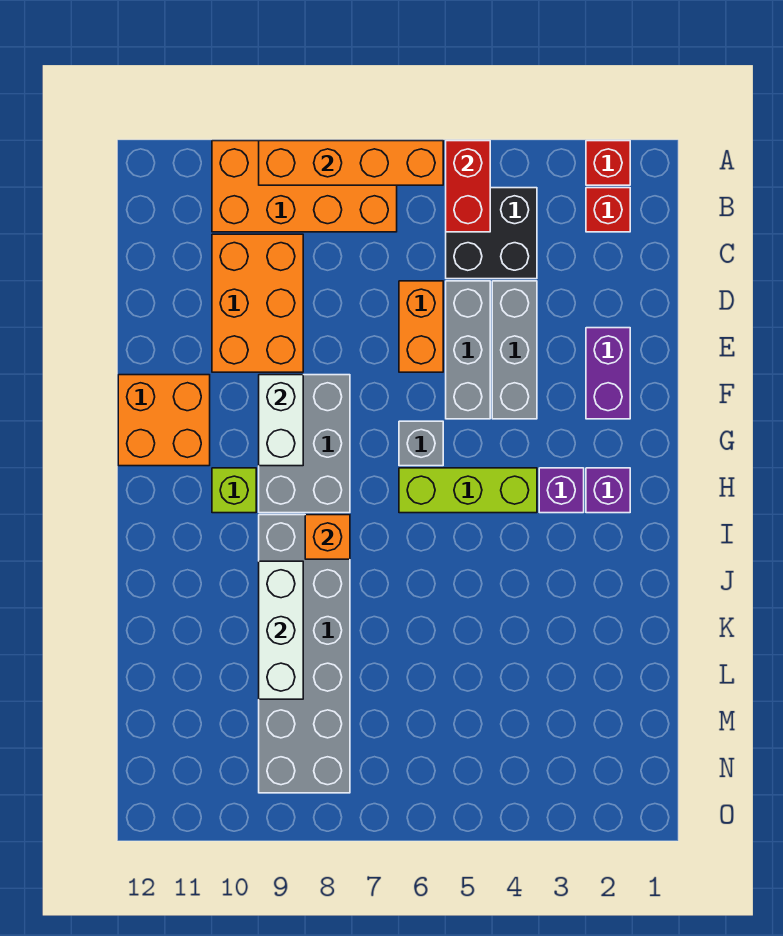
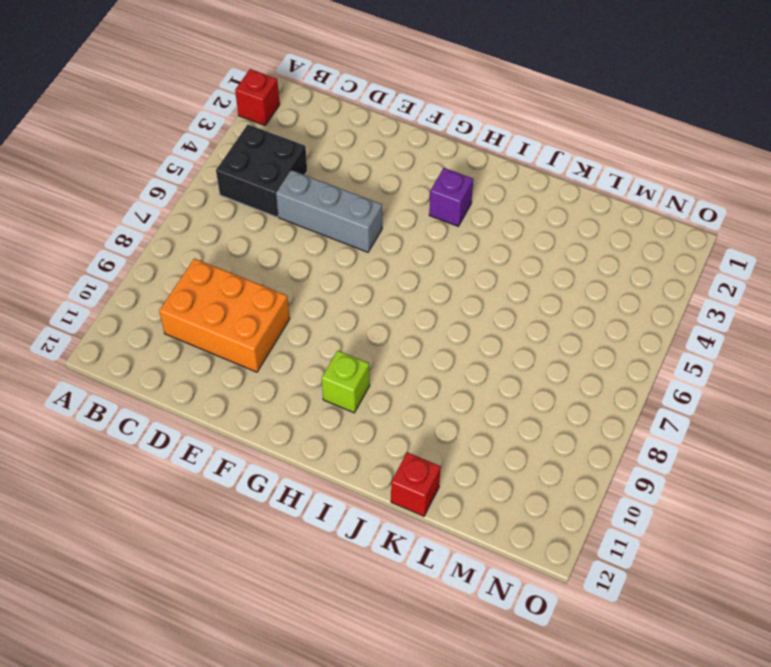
red brick K12 level 1 -> red brick B2 level 1
none -> orange brick A7:B10 level 1
none -> grey brick D4:F4 level 1
none -> orange brick D6:E6 level 1

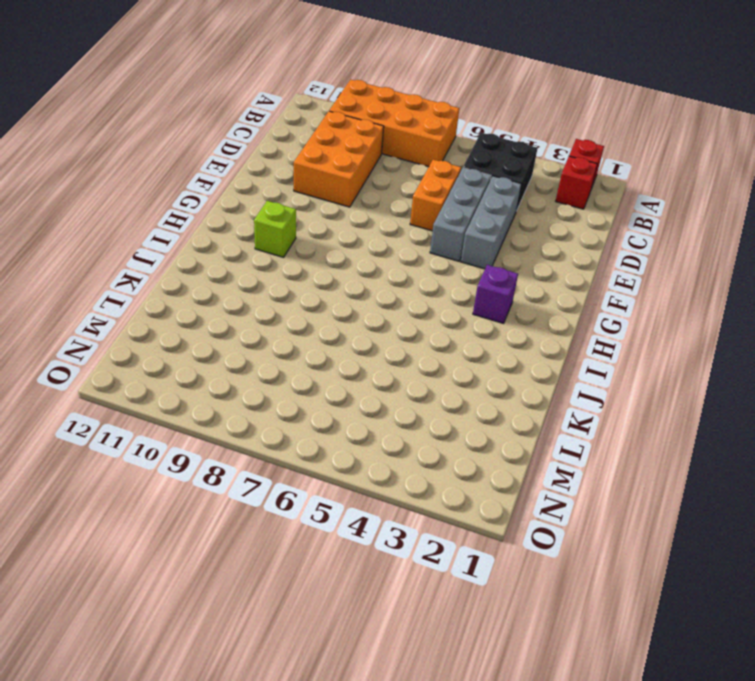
none -> purple brick E2:F2 level 1
none -> grey brick F8:H9 level 1
none -> orange brick F11:G12 level 1

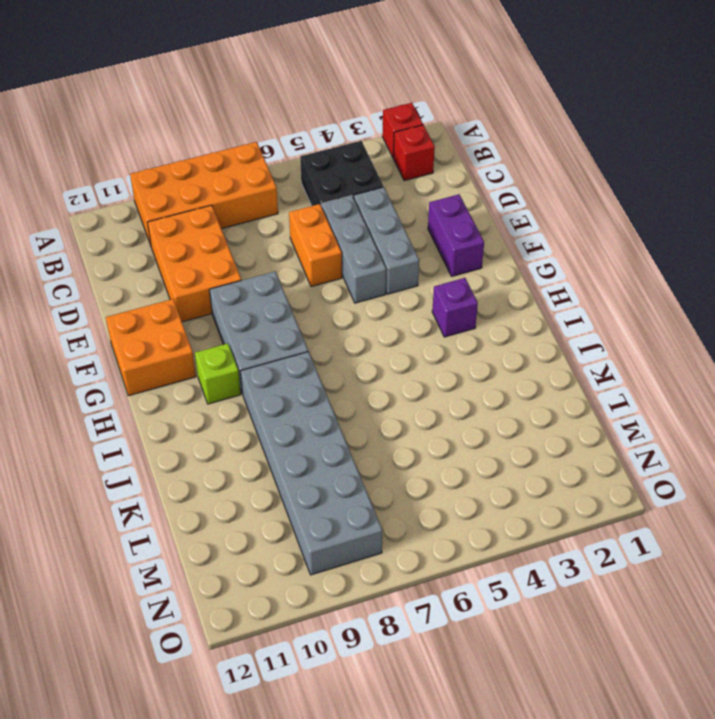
none -> grey brick G6 level 1
none -> purple brick H2 level 1
none -> lime brick H4:H6 level 1

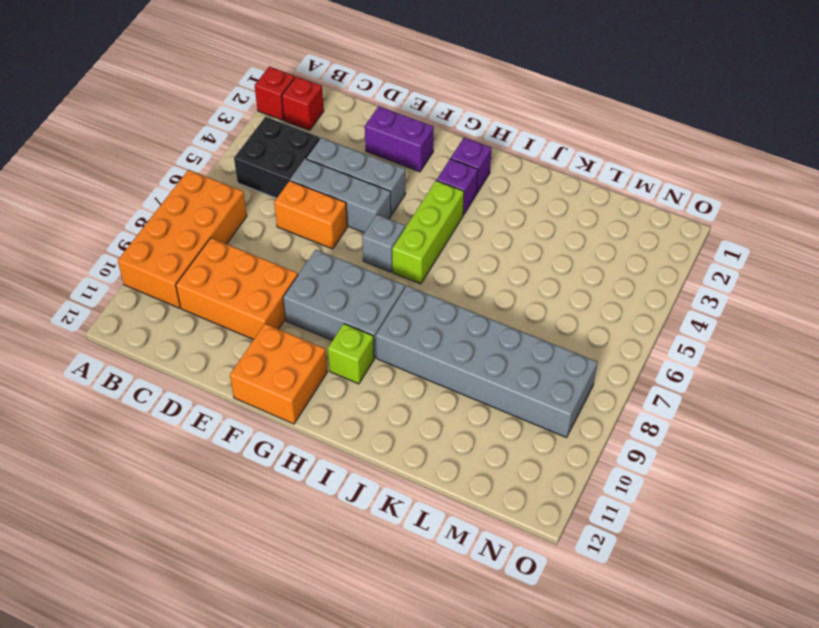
none -> red brick A5:B5 level 2
none -> orange brick A6:A9 level 2
none -> white brick F9:G9 level 2

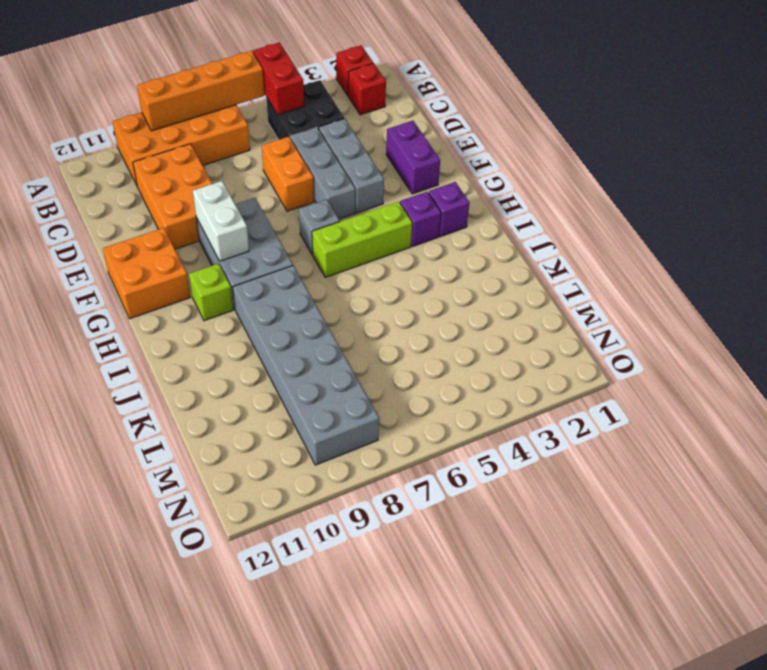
none -> orange brick I8 level 2
none -> white brick J9:L9 level 2

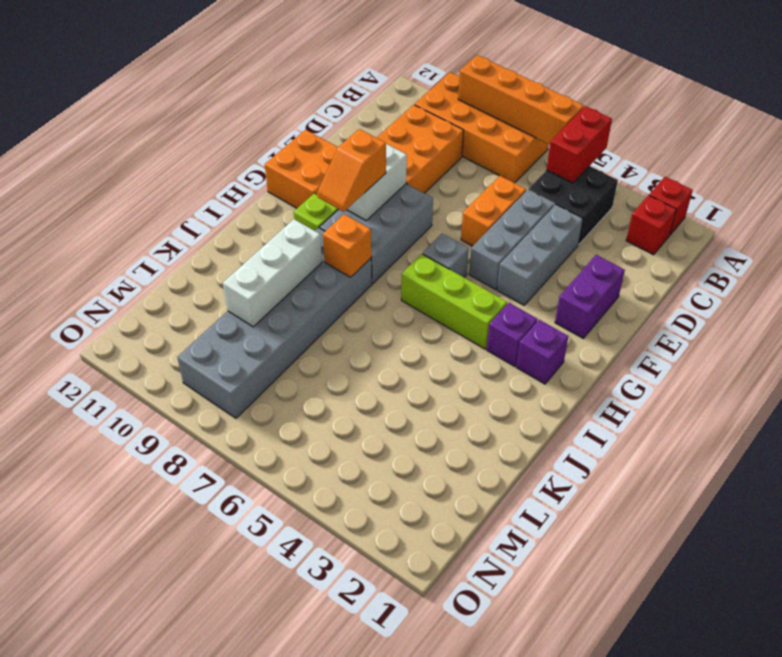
orange slope G9:H9 level 3 top G -> none

